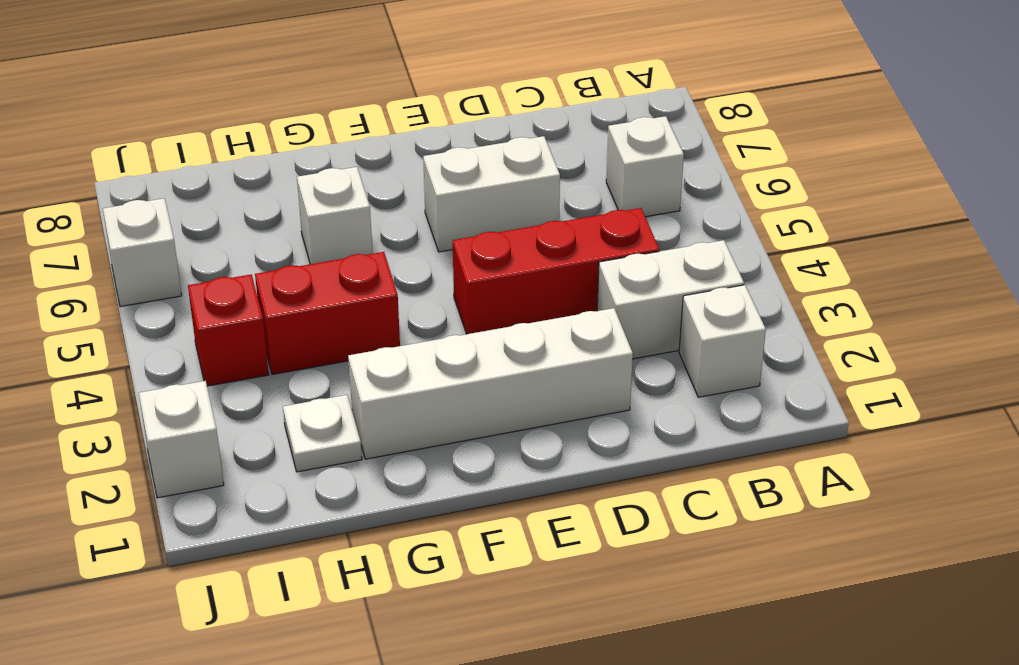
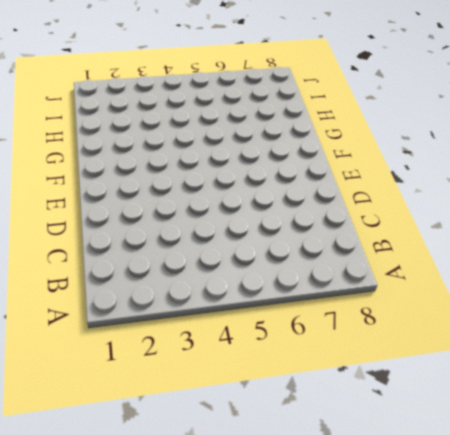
none -> white brick B2 level 1
none -> white brick B3:C3 level 1
none -> white brick B6 level 1

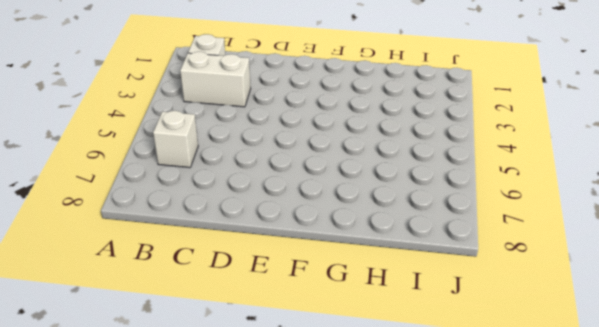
none -> red brick C4:E4 level 1
none -> white brick D2:G2 level 1
none -> white brick D6:E6 level 1

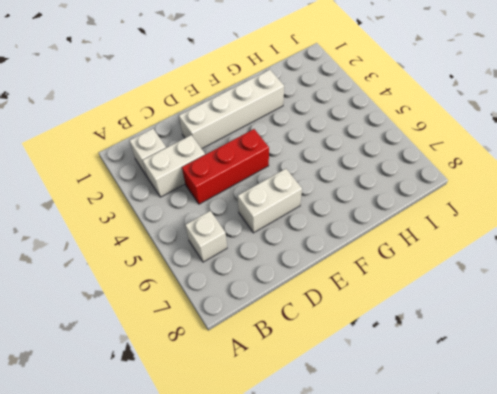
none -> red brick G4:H4 level 1
none -> white brick G6 level 1
none -> white plate H2 level 1

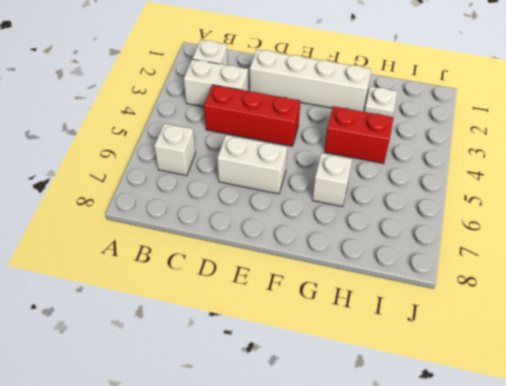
none -> red brick I4 level 1
none -> white brick J2 level 1
none -> white brick J6 level 1

